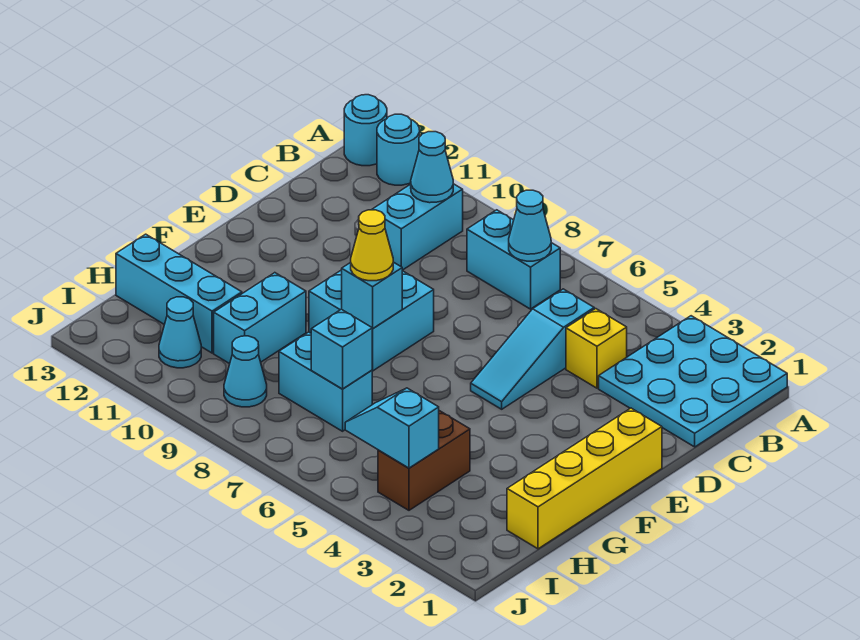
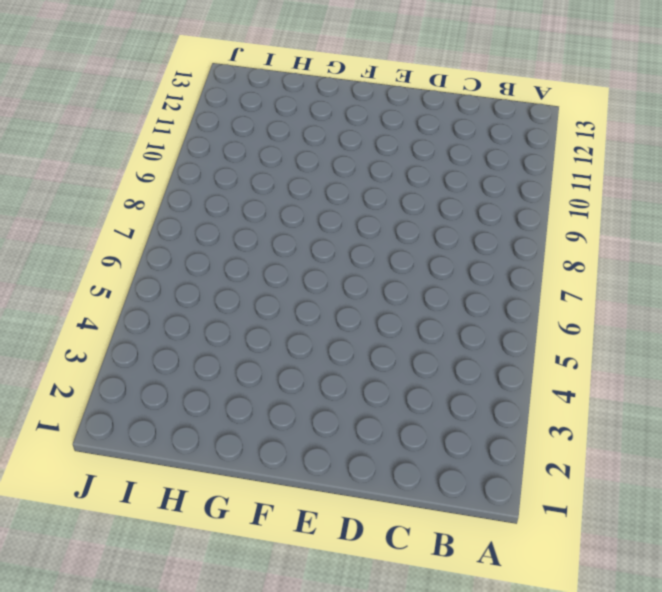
none -> cyan plate A1:C3 level 1
none -> cyan round brick A12 level 1
none -> cyan round brick A13 level 1

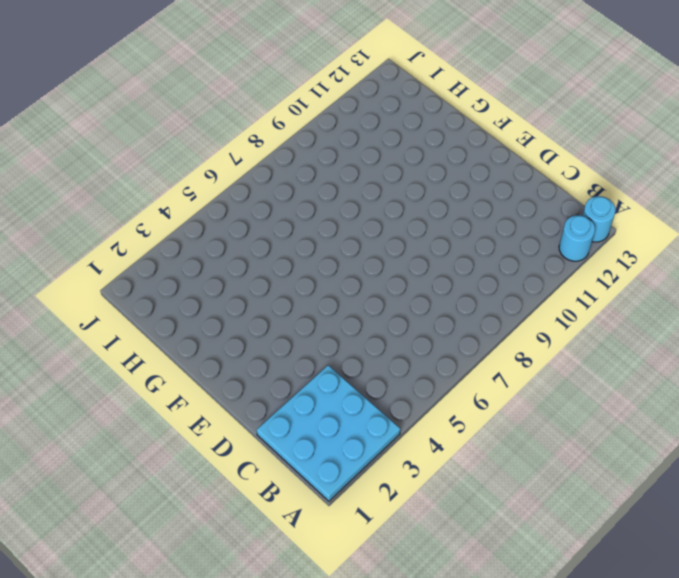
none -> cyan brick B7:B8 level 1
none -> cyan brick B10:C10 level 1
none -> yellow brick C4 level 1

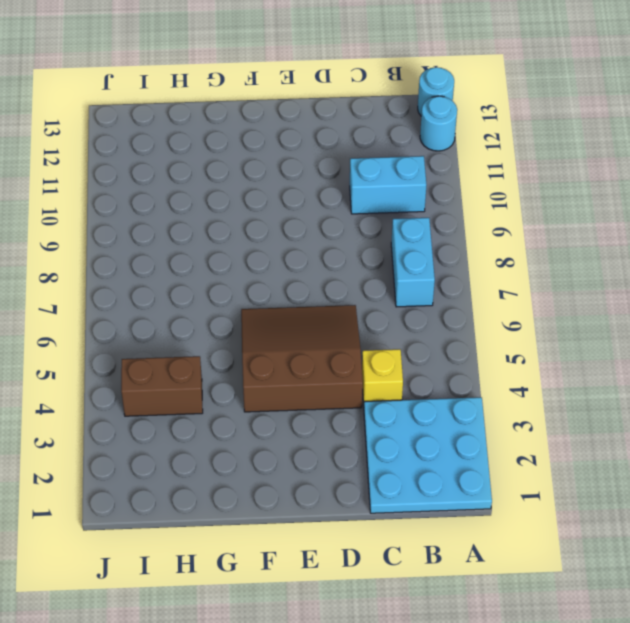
brown slope D4:F6 level 1 top 4 -> cyan slope C5:E5 level 1 top C
none -> yellow brick E1:H1 level 1
none -> cyan brick E8:F9 level 1
none -> cyan brick G10:H10 level 1

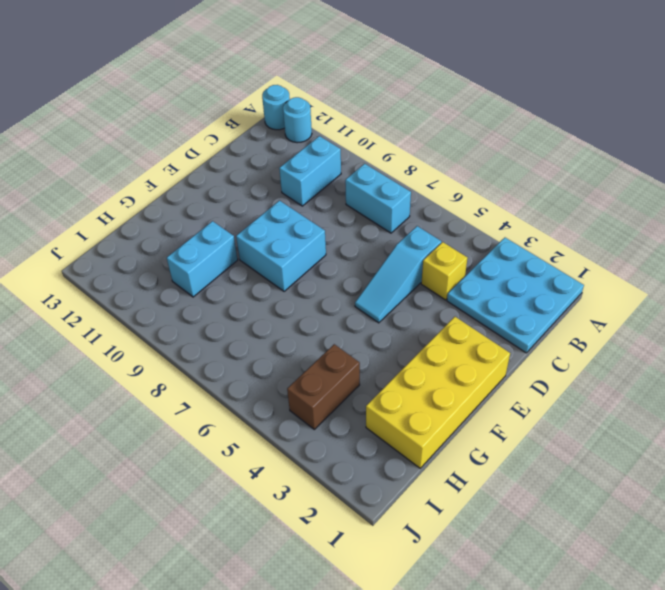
yellow brick E1:H2 level 1 -> yellow brick E1:H1 level 1
none -> cyan brick H7:H8 level 1
none -> cyan brick H11:H13 level 1
none -> cyan cone I9 level 1

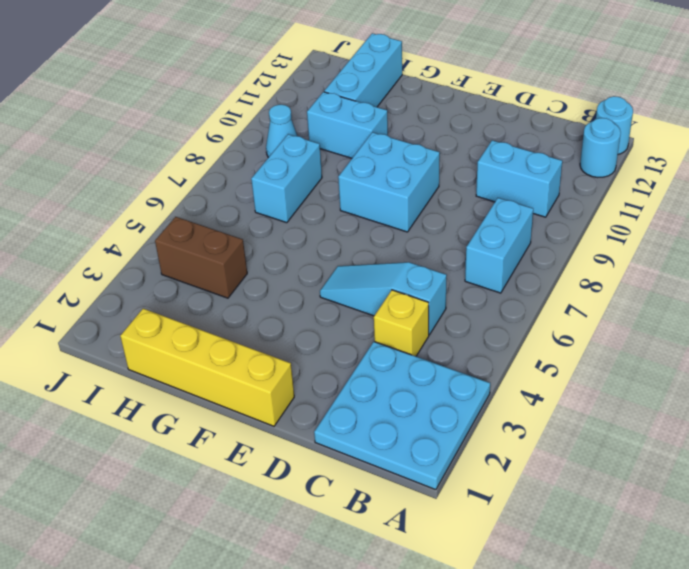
none -> cyan cone I11 level 1
none -> cyan cone B7 level 2
none -> cyan cone B10 level 2

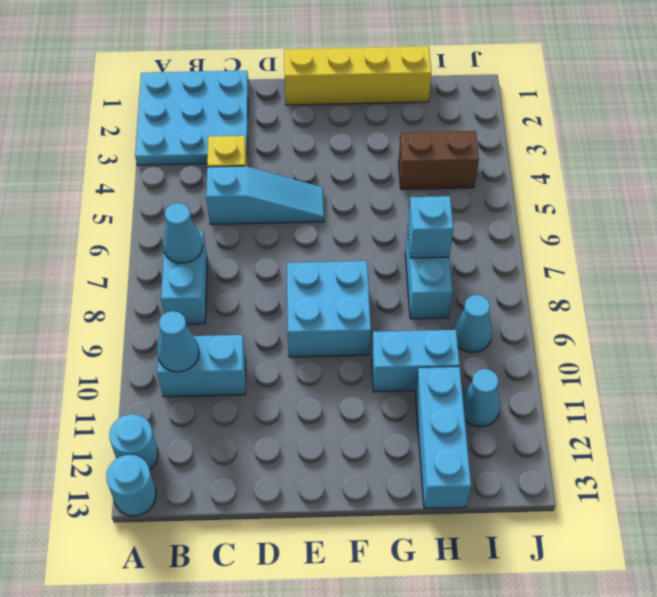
none -> cyan brick F8 level 2
none -> cyan slope I4:I5 level 2 top 4
none -> yellow cone F8 level 3

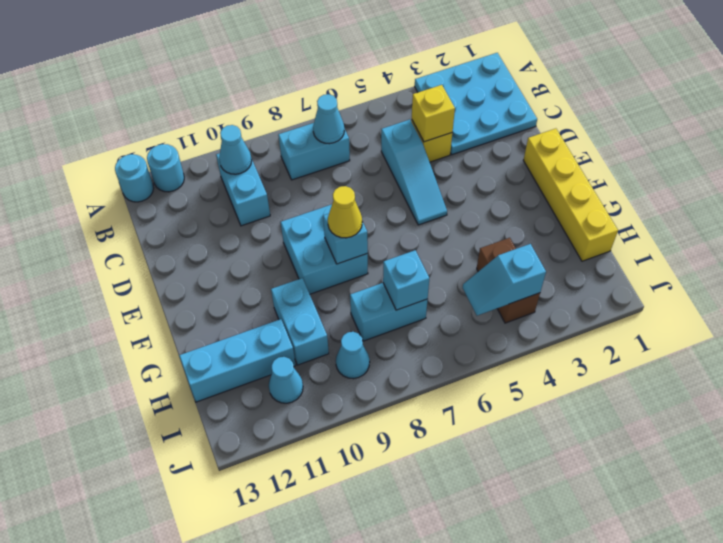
yellow brick C4 level 2 -> none

